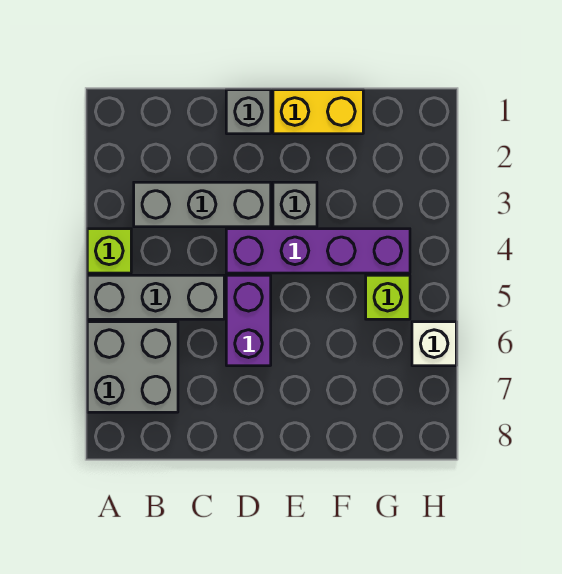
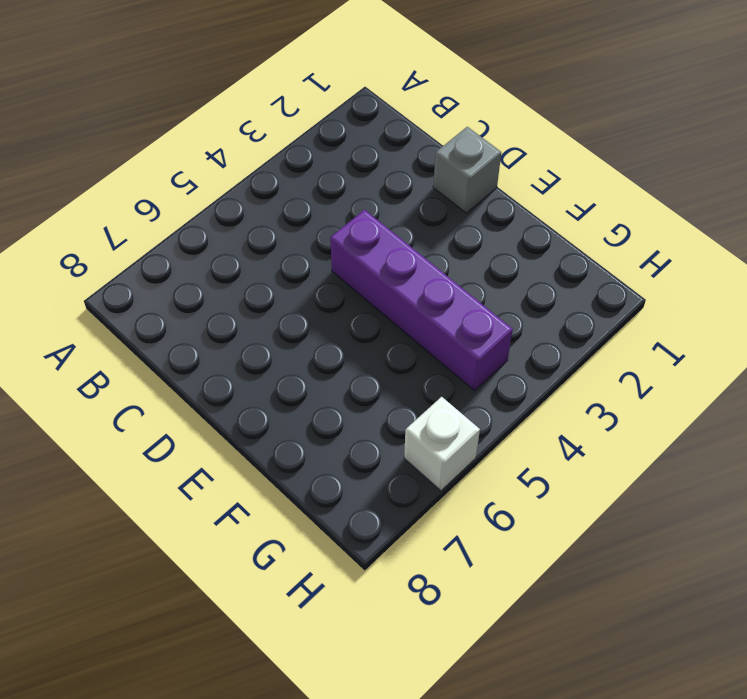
none -> lime brick A4 level 1
none -> grey brick A5:C5 level 1

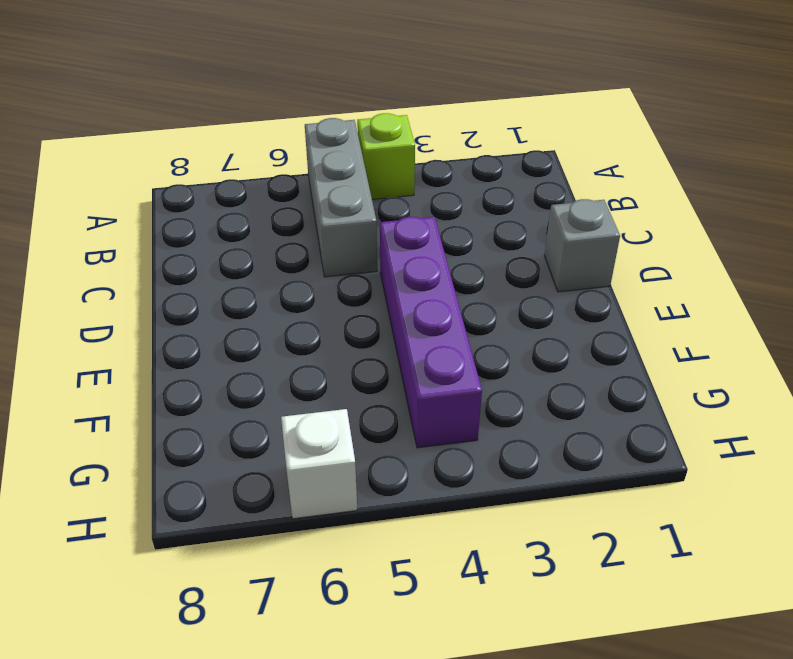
none -> grey brick A6:B7 level 1
none -> grey brick B3:D3 level 1

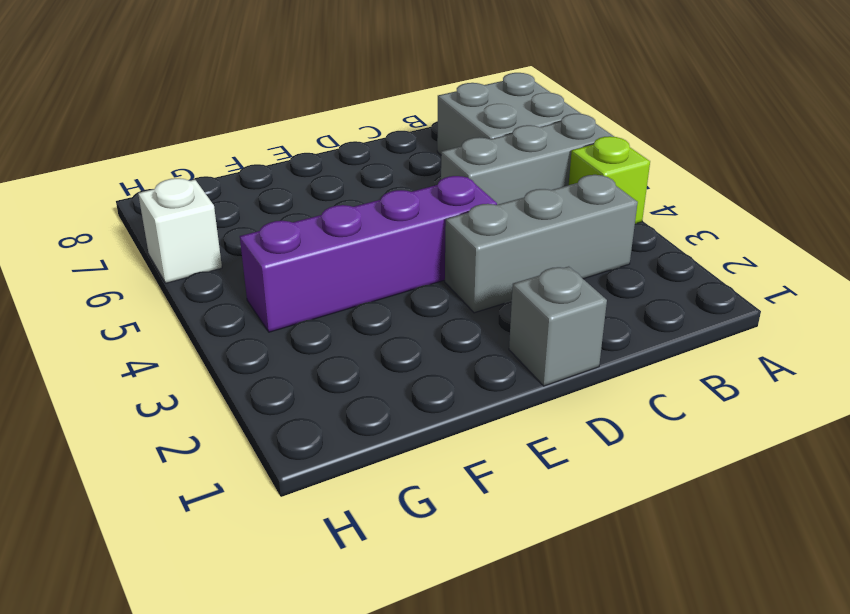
none -> purple brick D5:D6 level 1
none -> yellow brick E1:F1 level 1

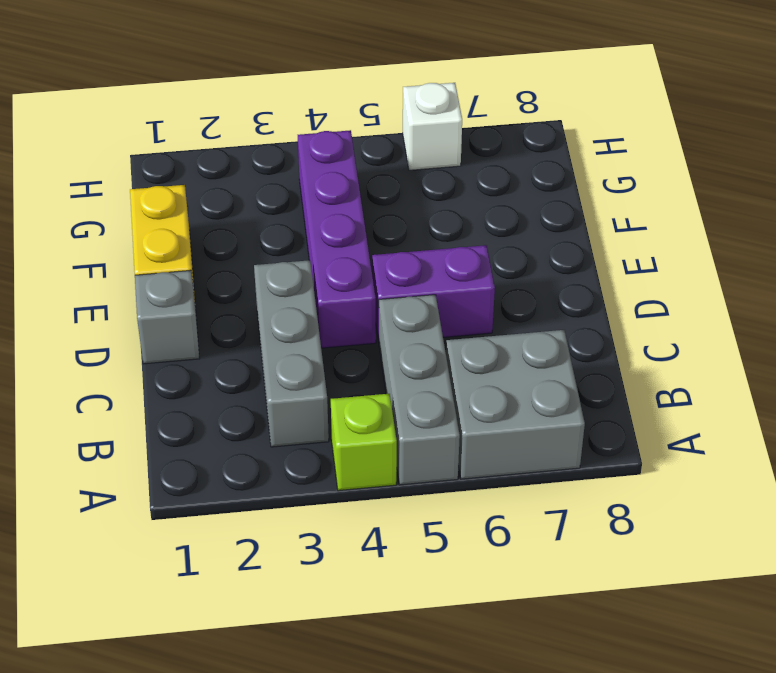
none -> grey brick E3 level 1
none -> lime brick G5 level 1

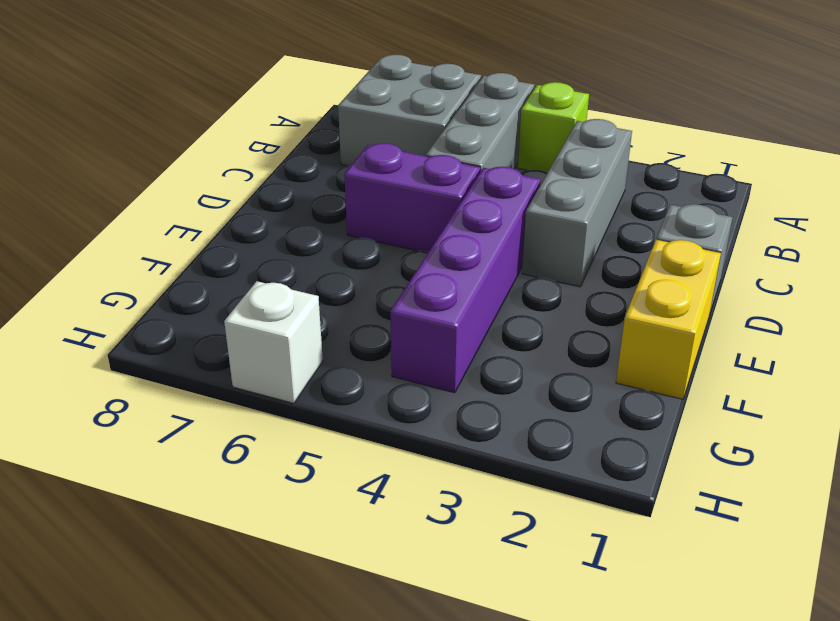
none -> grey brick E3 level 1
none -> lime brick G5 level 1

